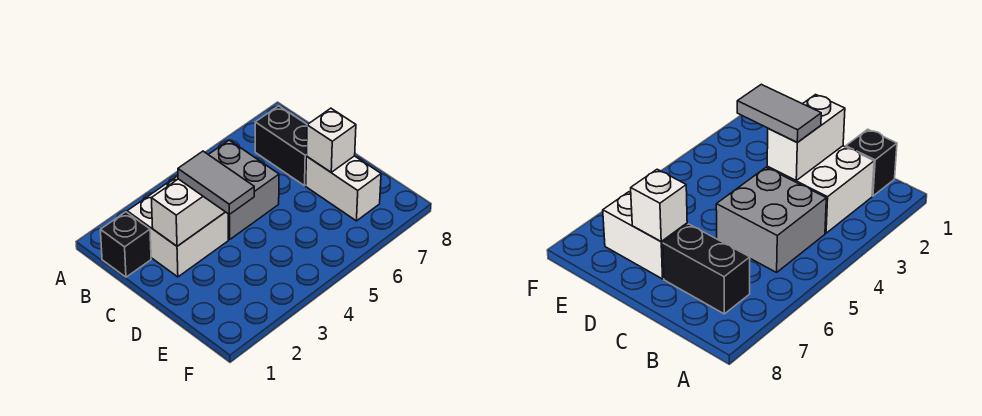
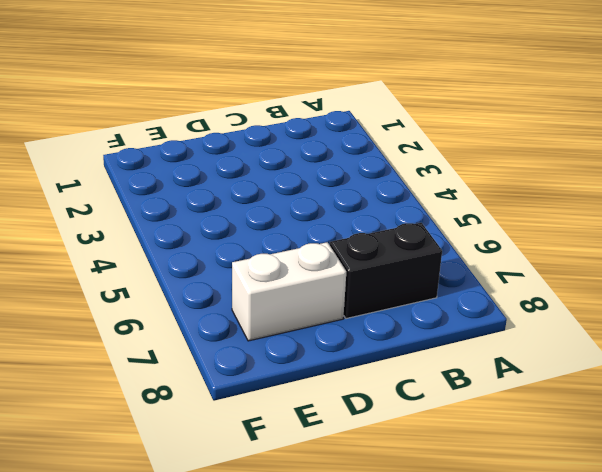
none -> black brick B1 level 1
none -> white brick B2:C3 level 1

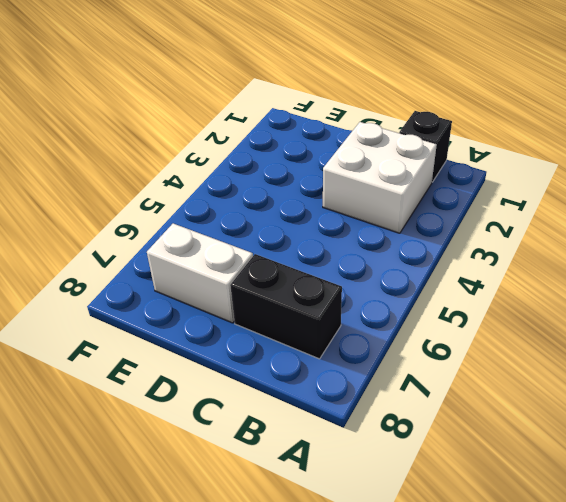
none -> grey brick B4:C5 level 1
none -> white brick C2:C3 level 2

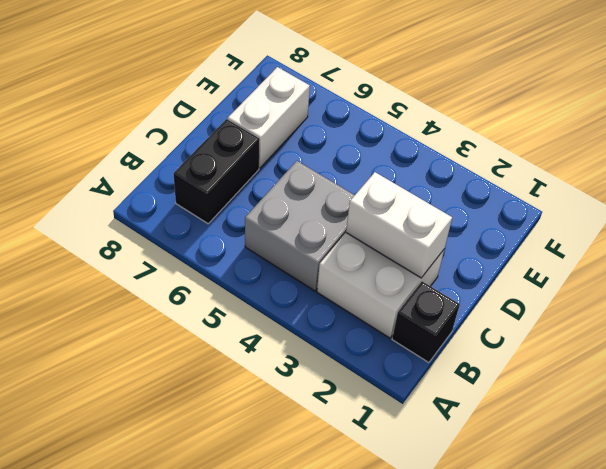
none -> white brick D7 level 2
none -> grey tile C3:D3 level 3

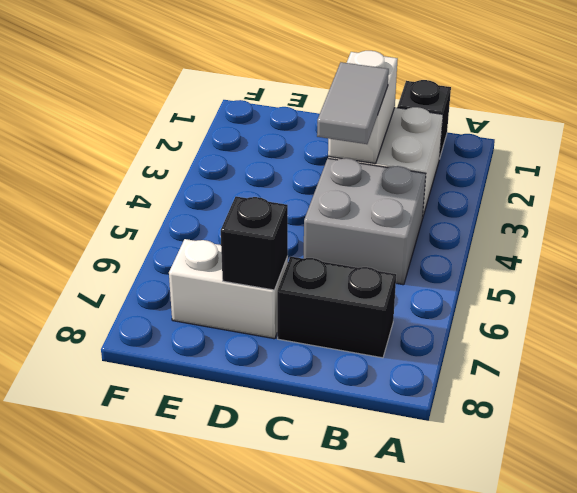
grey tile C3:C4 level 3 -> grey tile C3:D3 level 3
black brick D7 level 2 -> white brick D7 level 2

